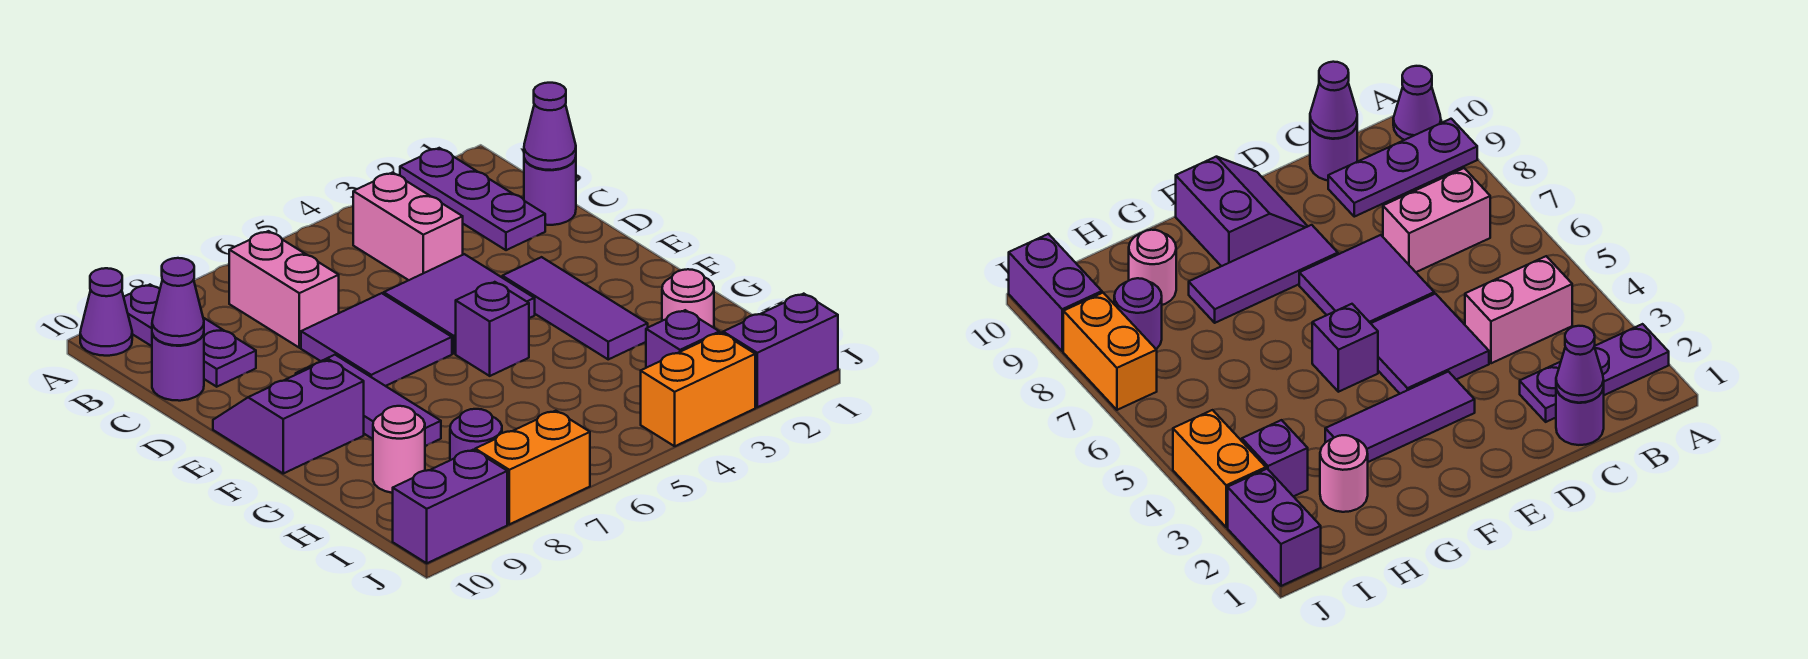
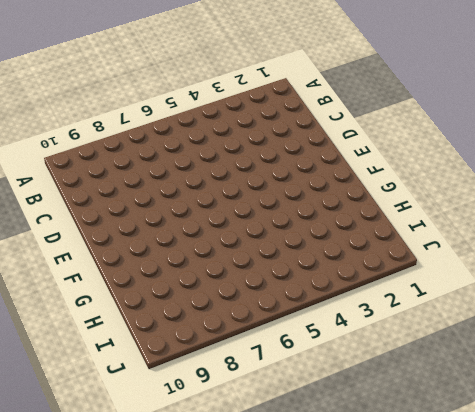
none -> purple plate A2:C2 level 1
none -> purple plate A9:C9 level 1
none -> purple cone A10 level 1

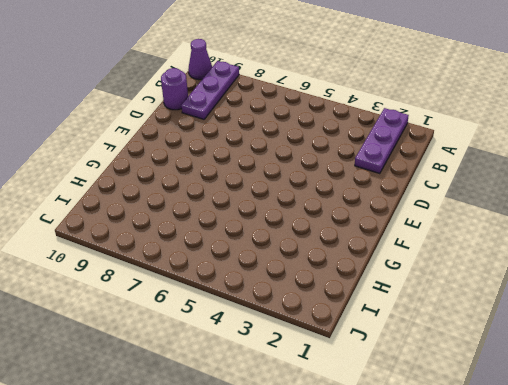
none -> pink brick B4:C4 level 1
none -> pink brick B7:C7 level 1
none -> purple round brick C1 level 1

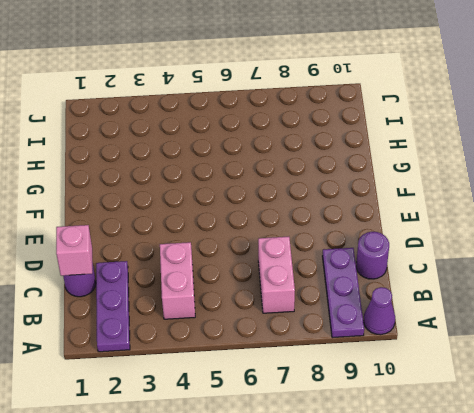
pink brick C1 level 2 -> purple cone C1 level 2
none -> purple tile D4:E5 level 1
none -> purple tile D6:E7 level 1
none -> purple tile E3:G3 level 1

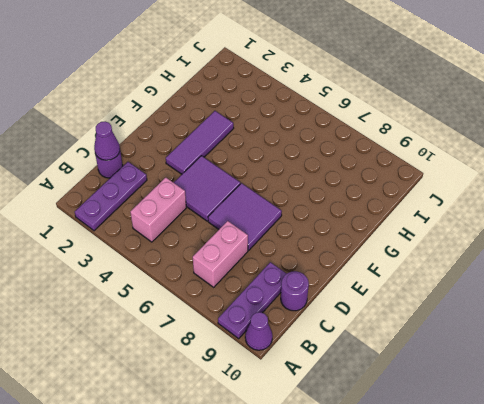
none -> purple tile E8:G8 level 1
none -> purple slope E9:F10 level 1 top F
none -> purple brick F5 level 1

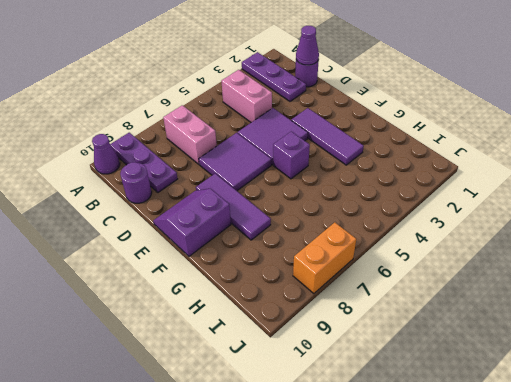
none -> pink round brick H2 level 1
none -> pink round brick H9 level 1
none -> purple brick I3 level 1

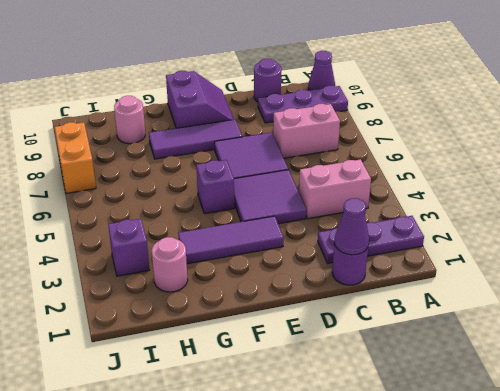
none -> purple round brick I8 level 1
none -> purple brick J1:J2 level 1
none -> orange brick J3:J4 level 1

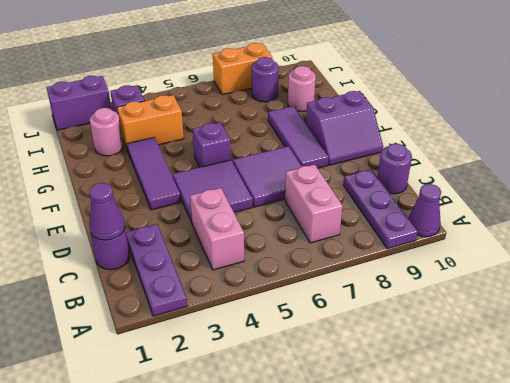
orange brick H3:H4 level 1 -> orange brick J3:J4 level 1
none -> purple brick J9:J10 level 1
none -> purple cone C10 level 2

